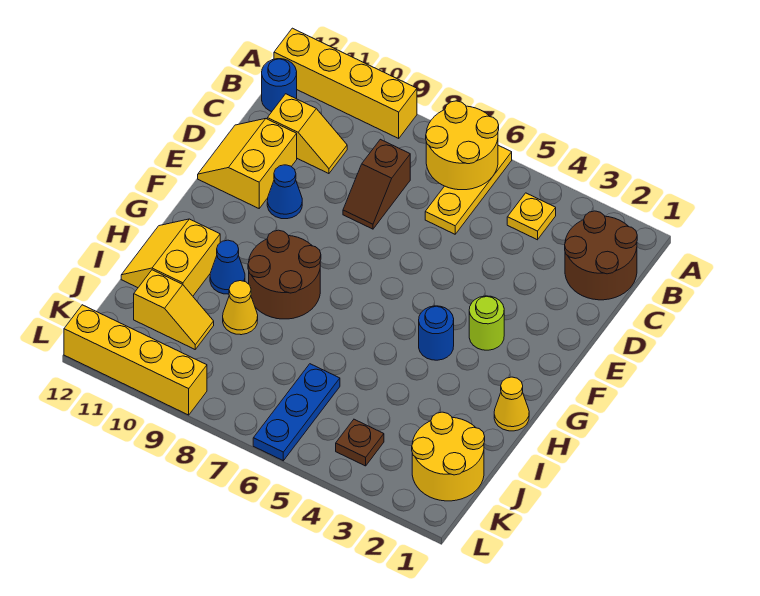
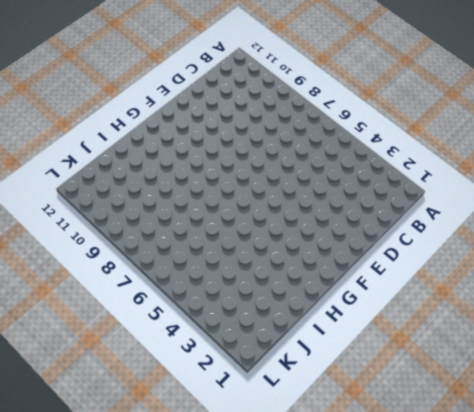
none -> yellow plate A6:C6 level 1
none -> yellow brick A9:A12 level 1
none -> brown round brick B1:C2 level 1

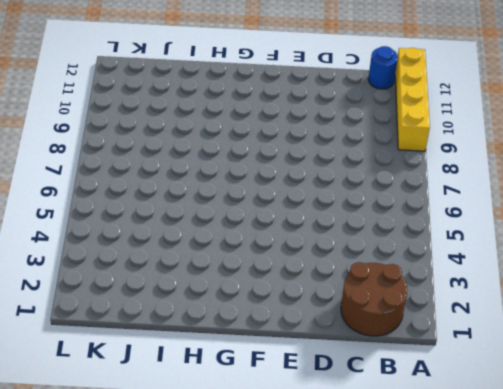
none -> yellow plate A6:C6 level 1
none -> yellow plate B4 level 1
none -> brown slope C8:D8 level 1 top C

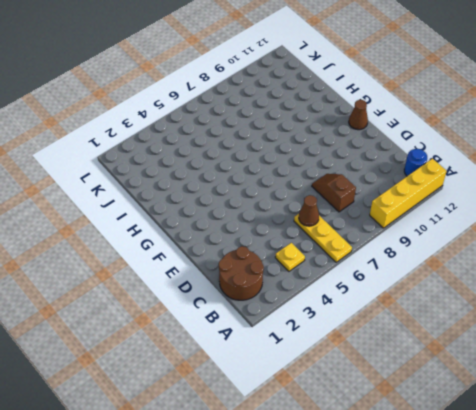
brown cone C6 level 2 -> none
brown cone F12 level 1 -> none
none -> yellow slope C10:C11 level 1 top 11
none -> yellow slope D11:E12 level 1 top 11
none -> blue cone E10 level 1

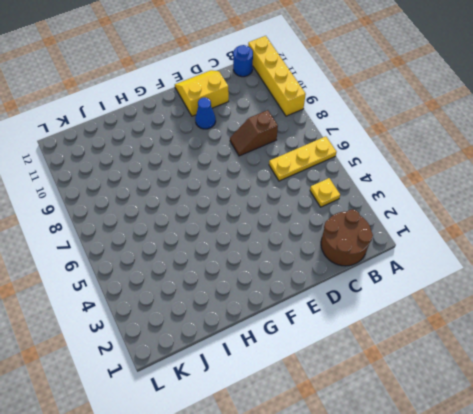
none -> yellow slope C10:C11 level 1 top 11
none -> lime round brick F3 level 1
none -> blue round brick G4 level 1

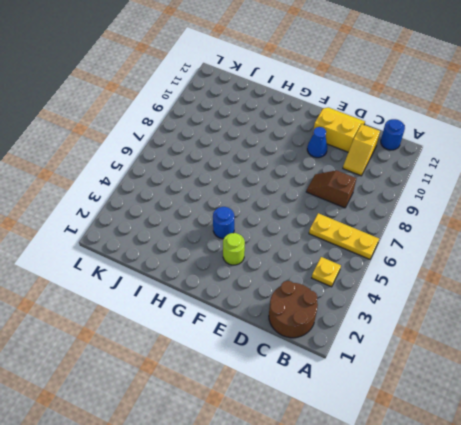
none -> yellow brick A9:A12 level 1
none -> brown round brick G8:H9 level 1
none -> yellow cone H1 level 1

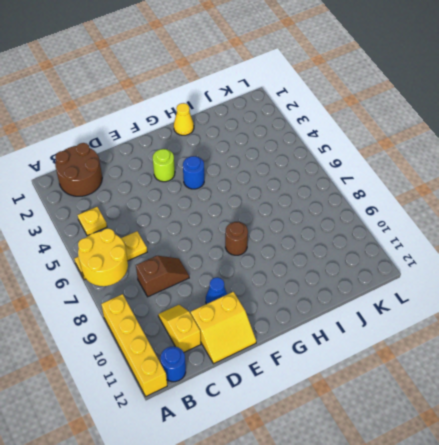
brown round brick G8 level 1 -> brown round brick G8:H9 level 1
none -> blue cone H10 level 1
none -> yellow slope H11:I12 level 1 top 11
none -> yellow cone I9 level 1

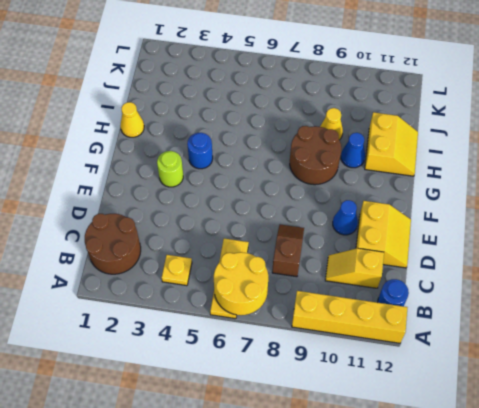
none -> yellow round brick J1:K2 level 1
none -> blue plate J6:L6 level 1
none -> yellow slope J10:J11 level 1 top 11

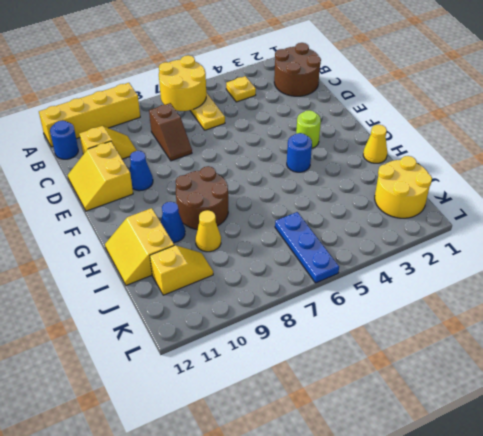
none -> brown plate K4 level 1
none -> yellow brick L9:L12 level 1

